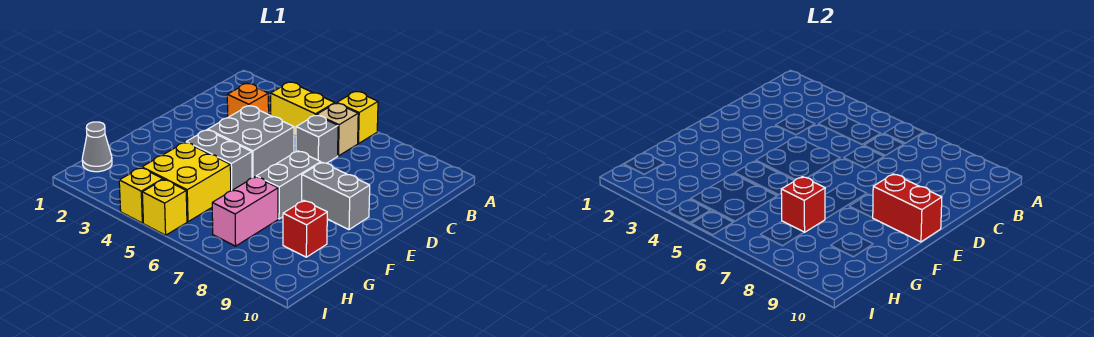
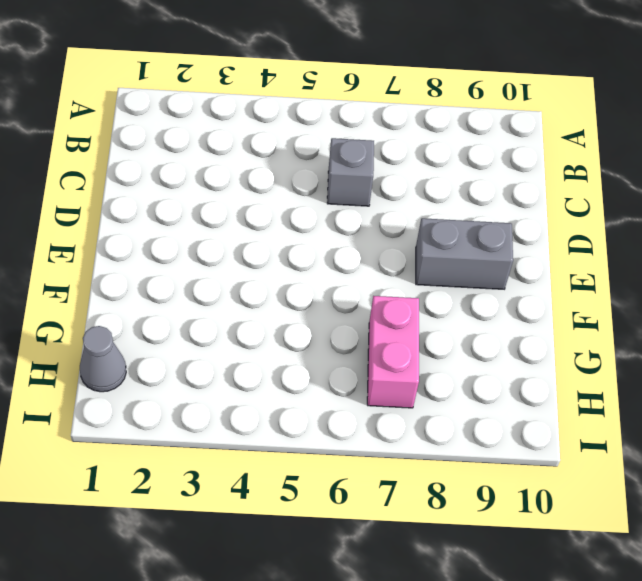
none -> yellow brick A6 level 1
none -> yellow brick B4:B5 level 1
none -> tan brick B6 level 1

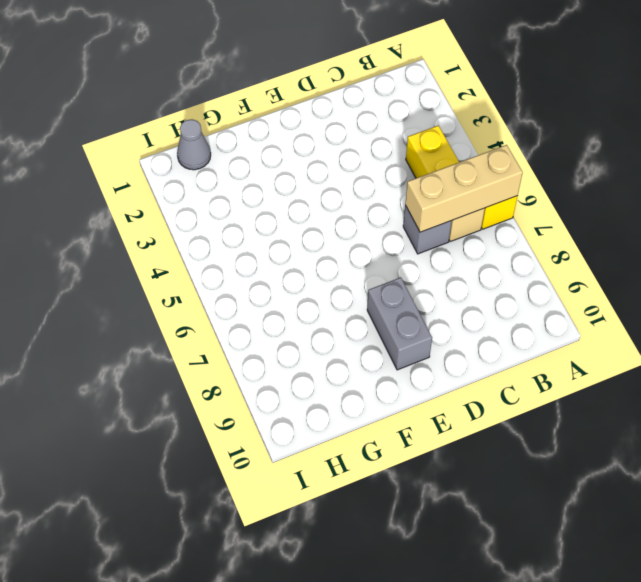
tan brick A6:C6 level 2 -> none
none -> orange brick C3 level 1
none -> grey brick D4:E5 level 1
none -> grey brick E7:F7 level 1

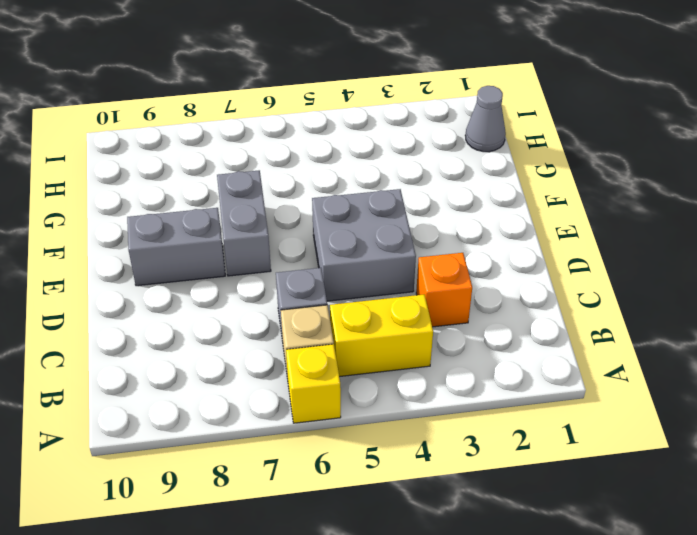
none -> grey brick F4:F5 level 1
none -> yellow brick G4:H5 level 1
none -> pink brick G7:H7 level 1

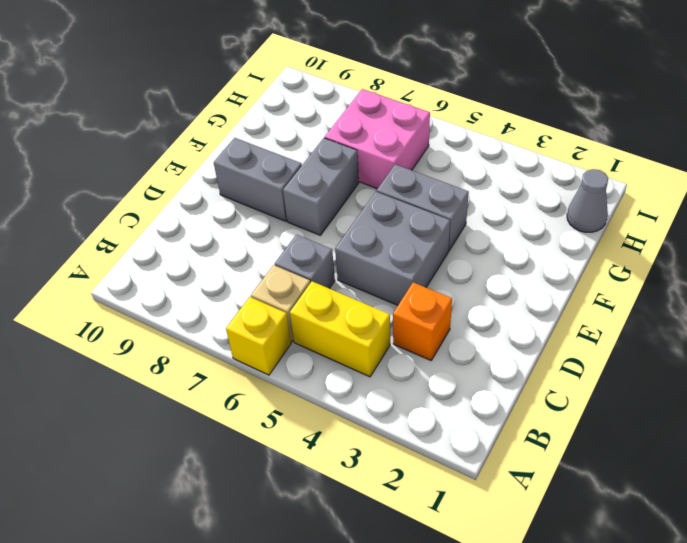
pink brick G6:H7 level 1 -> pink brick G7:H7 level 1
none -> yellow brick G4:H5 level 1
none -> red brick G9 level 1
none -> yellow brick I4 level 1

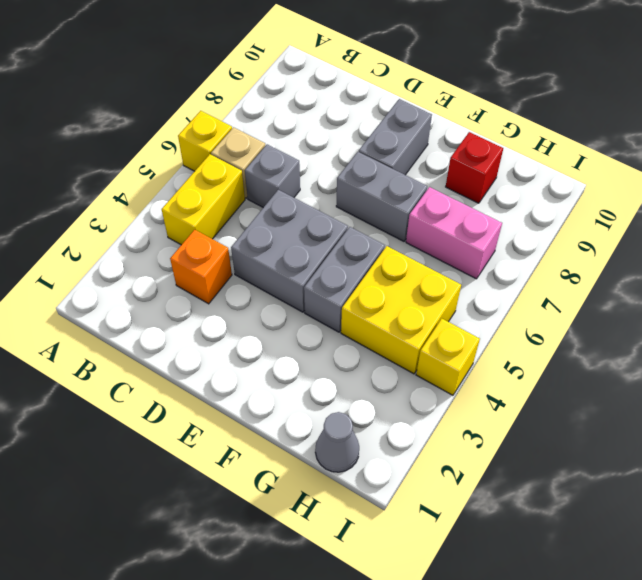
none -> yellow brick I5 level 1
none -> red brick E9:E10 level 2
none -> red brick G7 level 2

